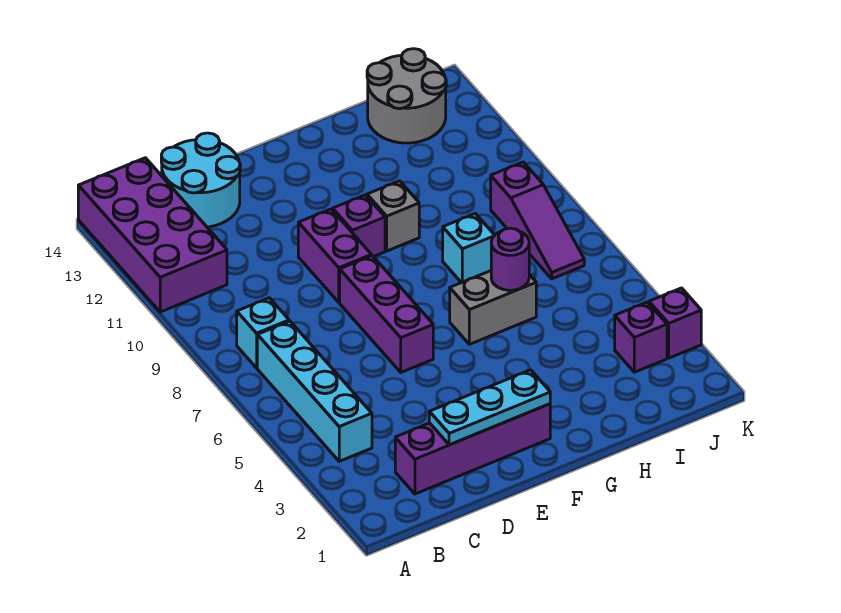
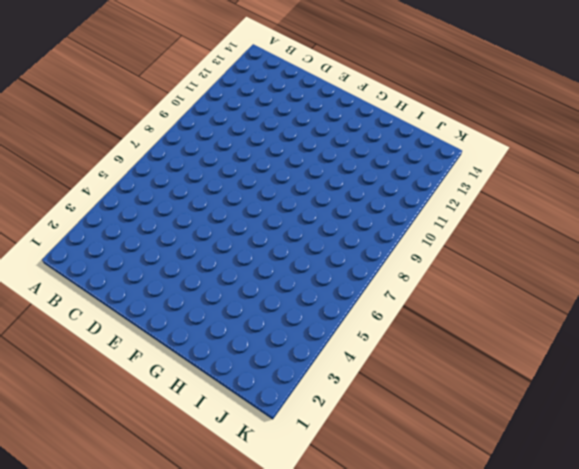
none -> purple brick A11:B14 level 1
none -> cyan brick B4:B7 level 1
none -> cyan brick B8 level 1

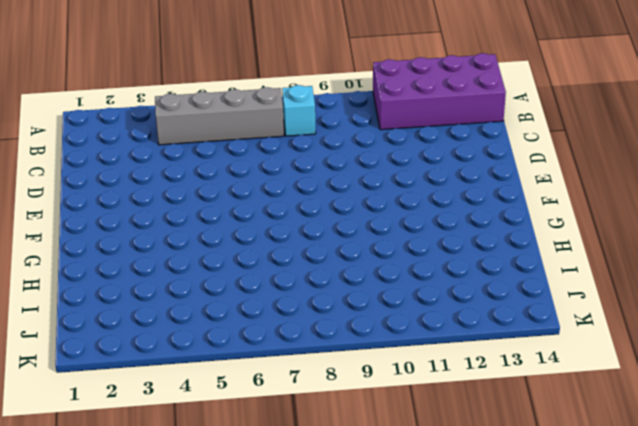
grey brick B4:B7 level 1 -> cyan brick B4:B7 level 1
none -> purple brick C2:F2 level 1
none -> cyan round brick C13:D14 level 1
none -> purple brick E6:E8 level 1

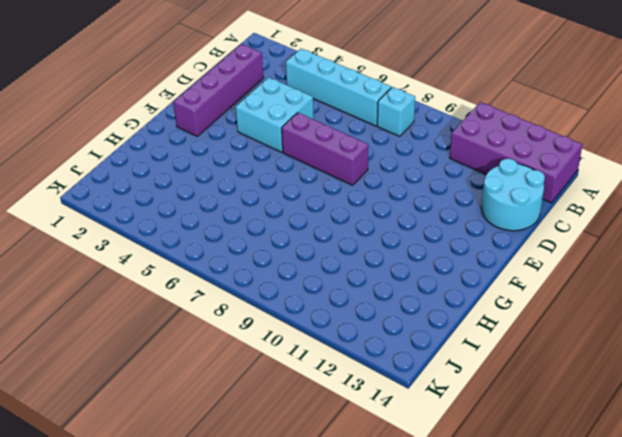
cyan brick D4:E5 level 1 -> none
none -> purple brick E9:E10 level 1
none -> purple brick F10 level 1
none -> grey brick G6:H6 level 1

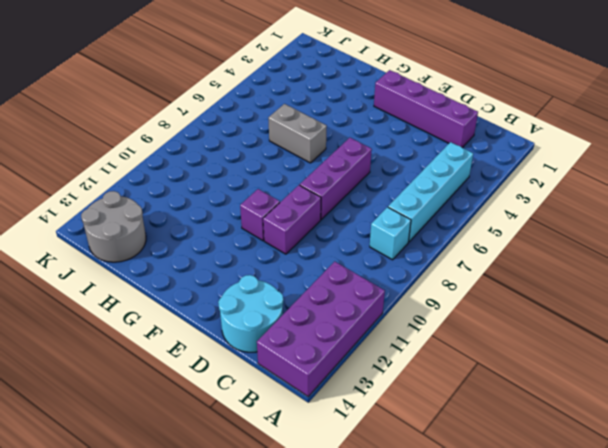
none -> grey brick G10 level 1
none -> cyan brick H8 level 1
none -> purple brick J3 level 1

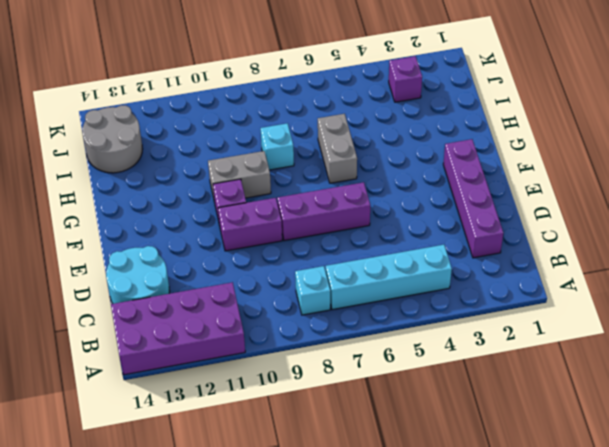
grey brick G9:G10 level 1 -> grey brick G10 level 1
none -> purple slope J7:J9 level 1 top 9
none -> purple brick K3 level 1
none -> cyan plate D2:F2 level 2

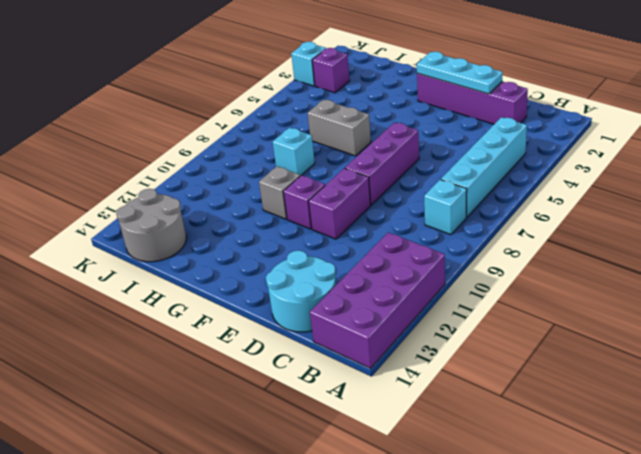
cyan brick K3 level 1 -> purple brick K3 level 1
none -> purple slope J7:J9 level 1 top 9
none -> purple round brick H6 level 2

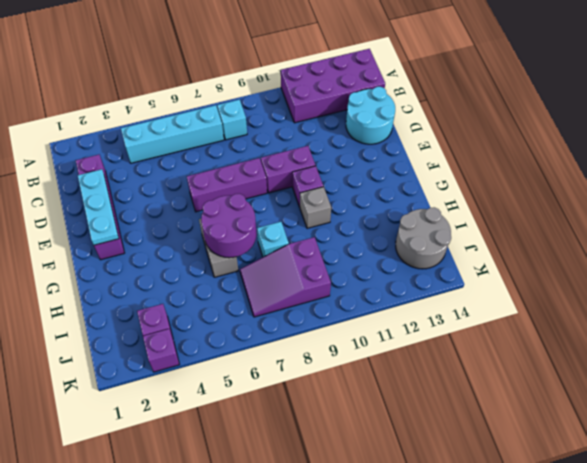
purple round brick G6:H7 level 2 -> purple round brick H6 level 2
purple slope I7:J9 level 1 top 9 -> purple slope J7:J9 level 1 top 9

